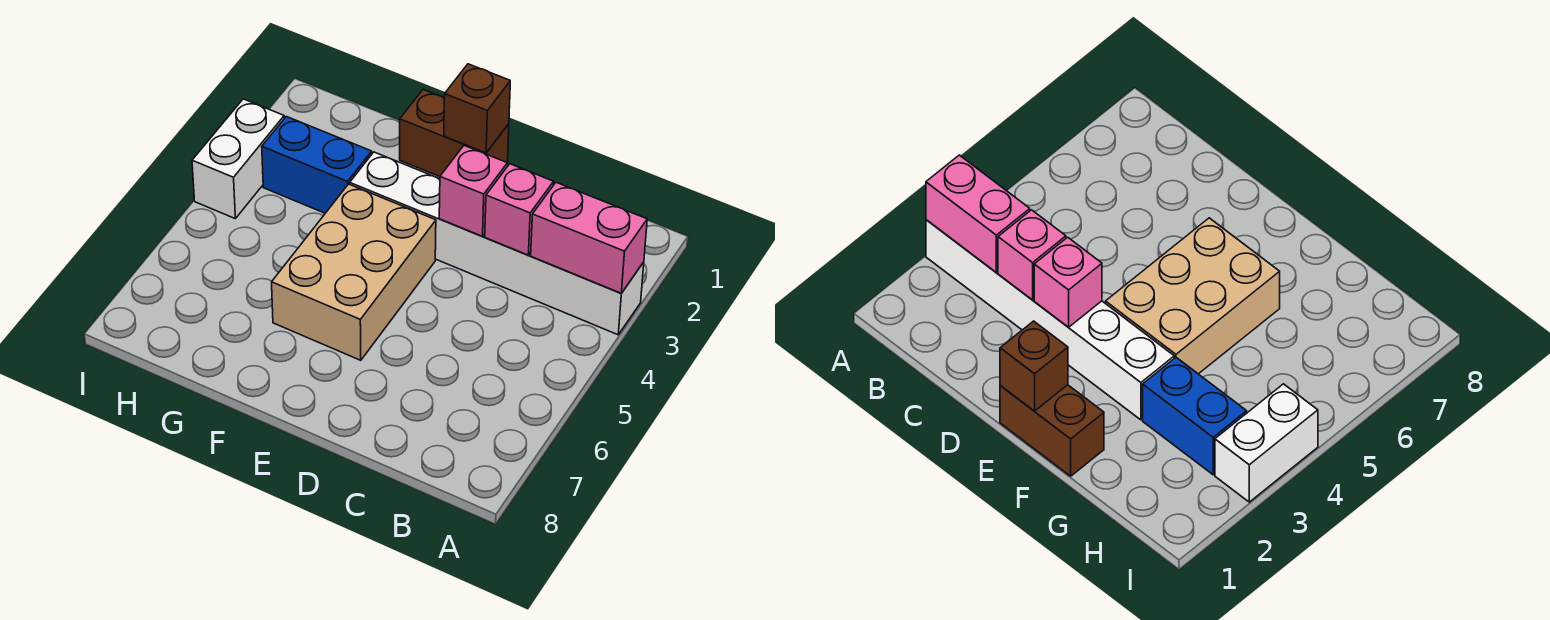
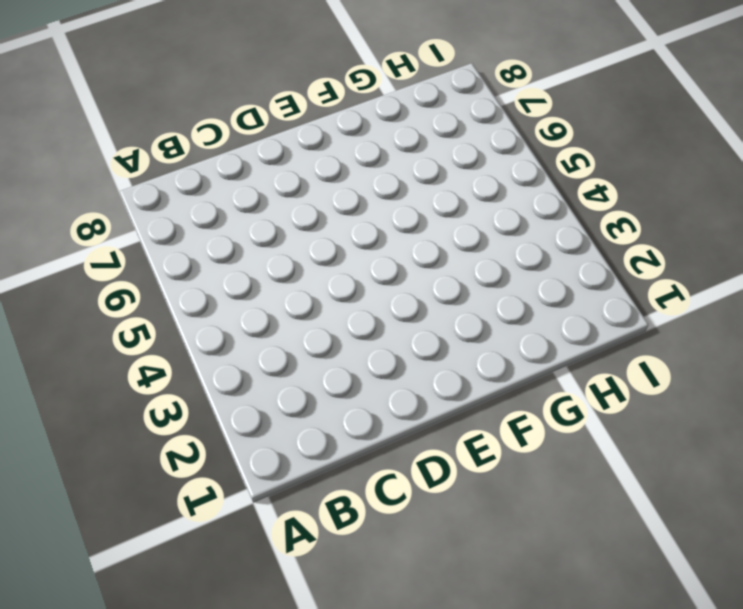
none -> white brick A3:F3 level 1
none -> brown brick E1:F1 level 1

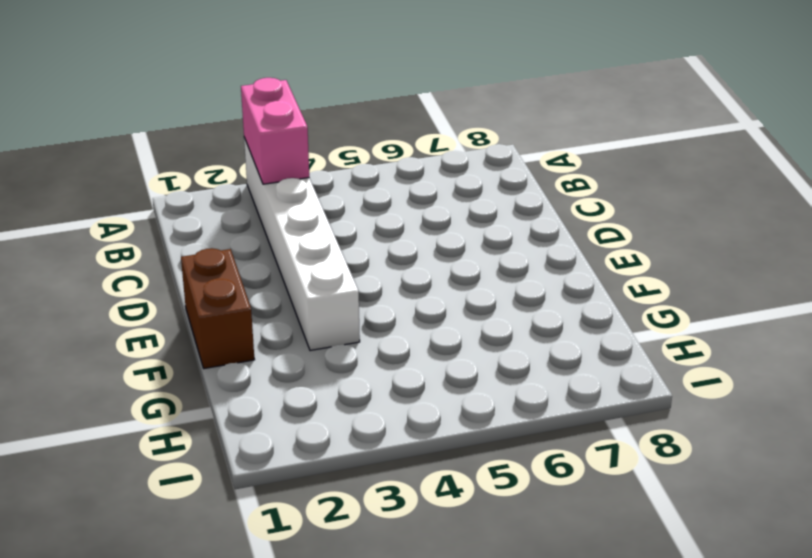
none -> tan brick E4:F6 level 1
none -> blue brick G3:H3 level 1

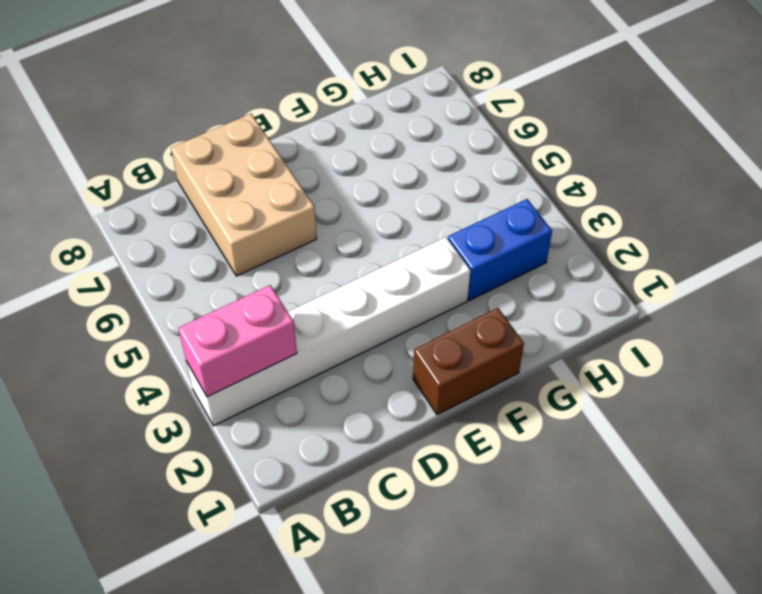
tan brick C6:D8 level 1 -> tan brick E4:F6 level 1
none -> white brick I3:I4 level 1
none -> pink brick C3 level 2

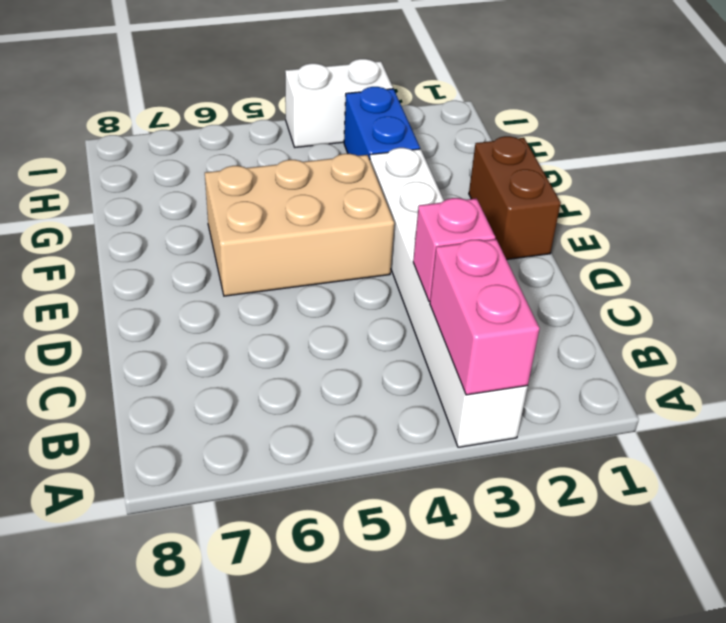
none -> pink brick D3 level 2
none -> brown brick E1 level 2

